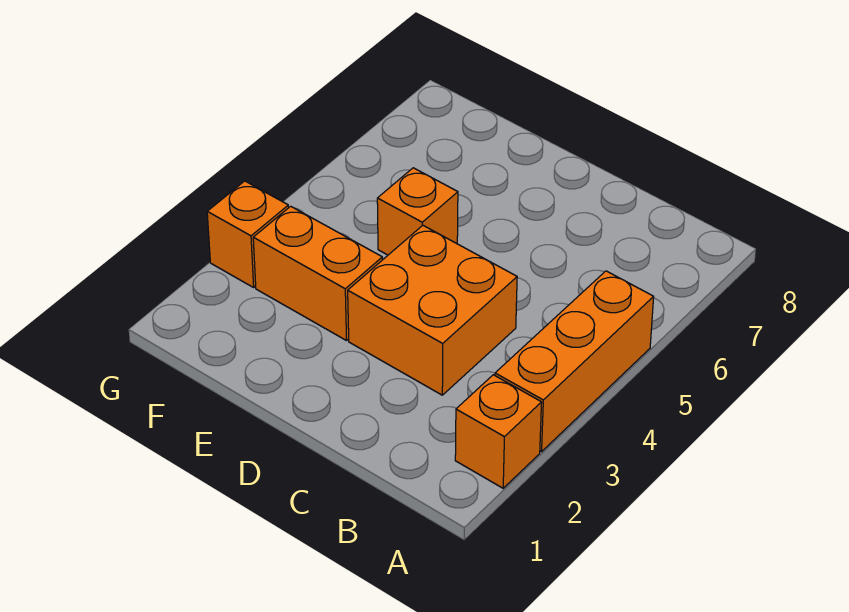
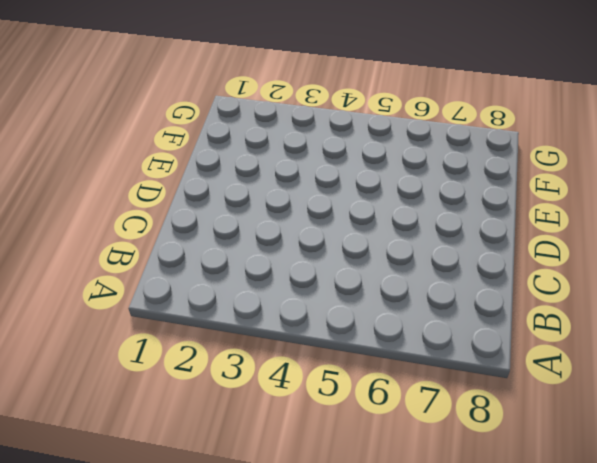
none -> orange brick A2 level 1
none -> orange brick A3:A5 level 1

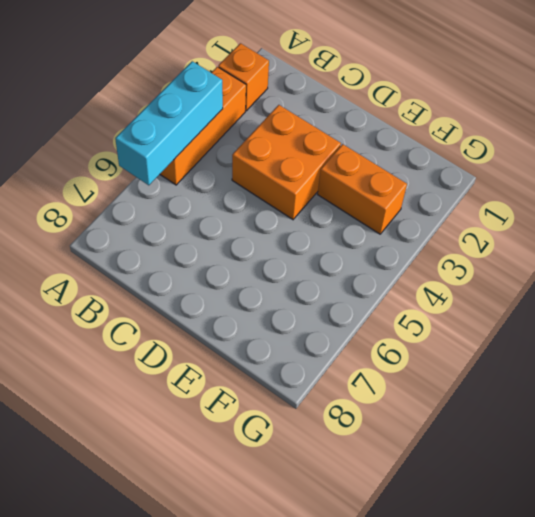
cyan brick A4:A6 level 2 -> none
none -> orange brick E5 level 1
none -> orange brick G3 level 1

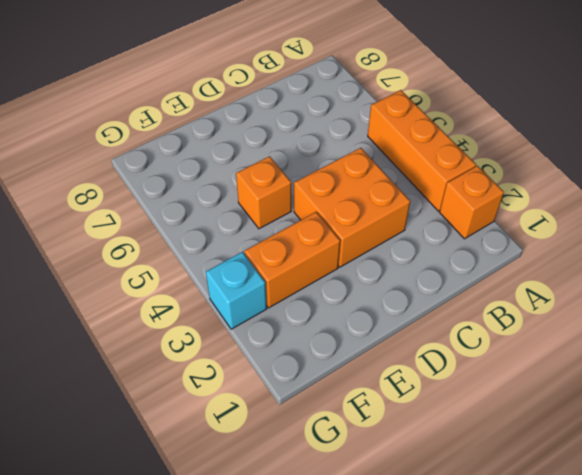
cyan brick G3 level 1 -> orange brick G3 level 1

